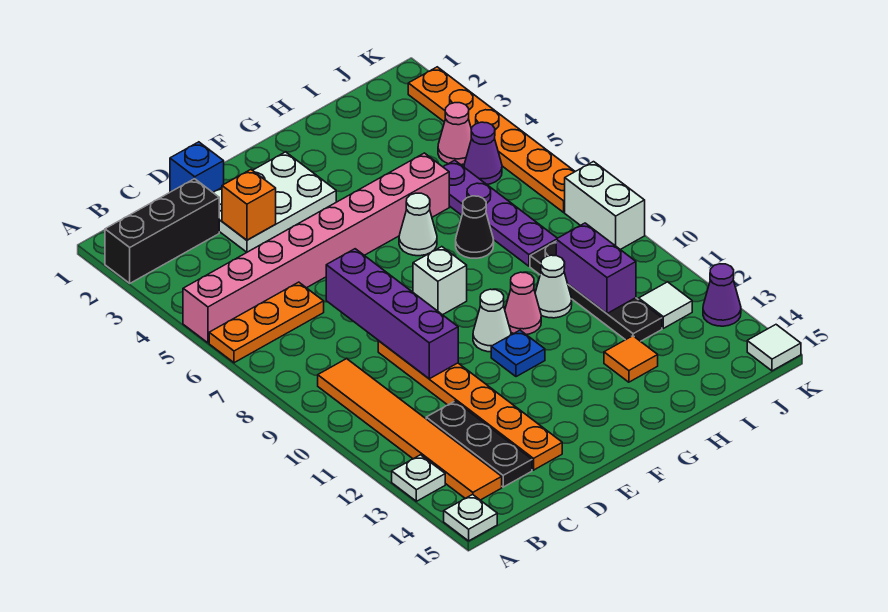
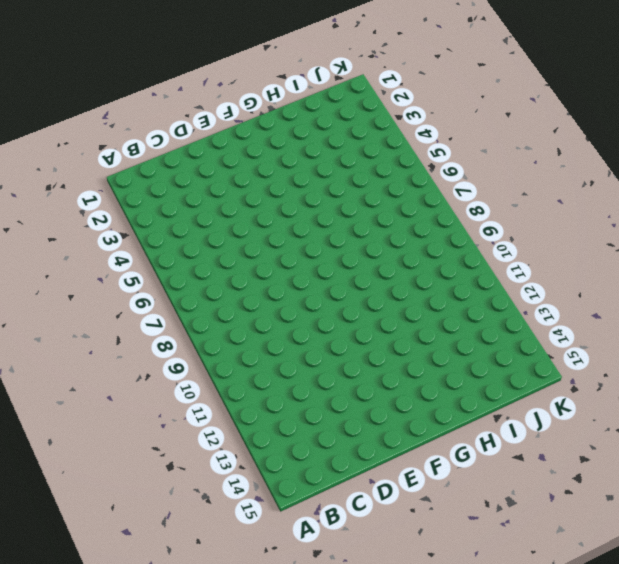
none -> black brick A2:C2 level 1
none -> pink brick A5:H5 level 1
none -> orange plate A6:C6 level 1
none -> white plate A13 level 1

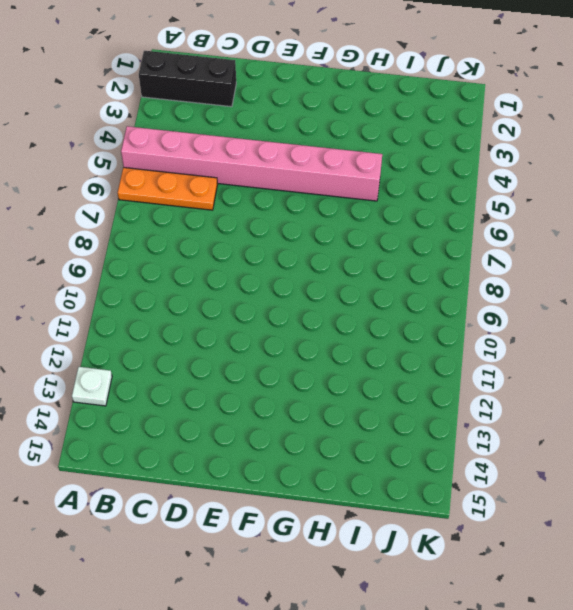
none -> white plate A15 level 1
none -> orange tile B9:B14 level 1
none -> black plate C12:C14 level 1
none -> blue brick D1 level 1

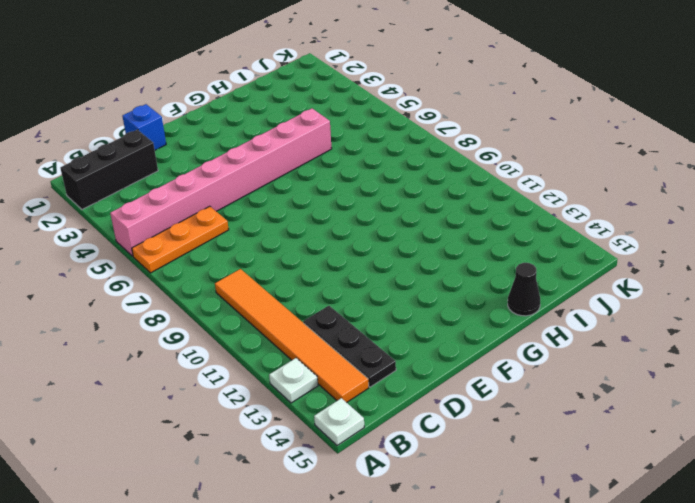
black cone H15 level 1 -> black cone H7 level 1
none -> white plate D2:F3 level 1
none -> orange plate D9:D14 level 1
none -> white brick F8 level 1
none -> white cone F10 level 1

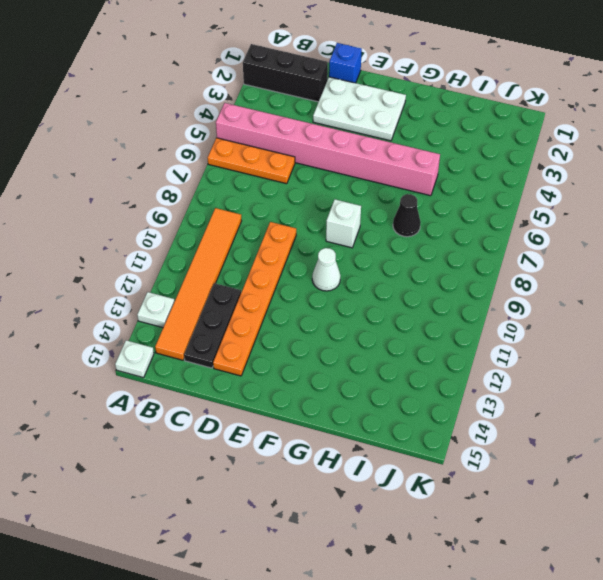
none -> blue plate F11 level 1
none -> white cone G6 level 1
none -> pink cone G10 level 1
none -> white cone H10 level 1

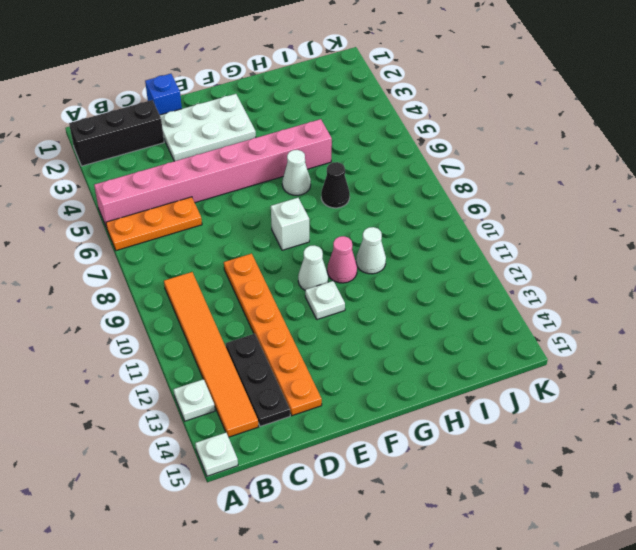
white plate F11 level 1 -> blue plate F11 level 1
none -> orange tile H13 level 1
none -> purple plate I5:I8 level 1
none -> black plate I9:I12 level 1
none -> pink cone J4 level 1

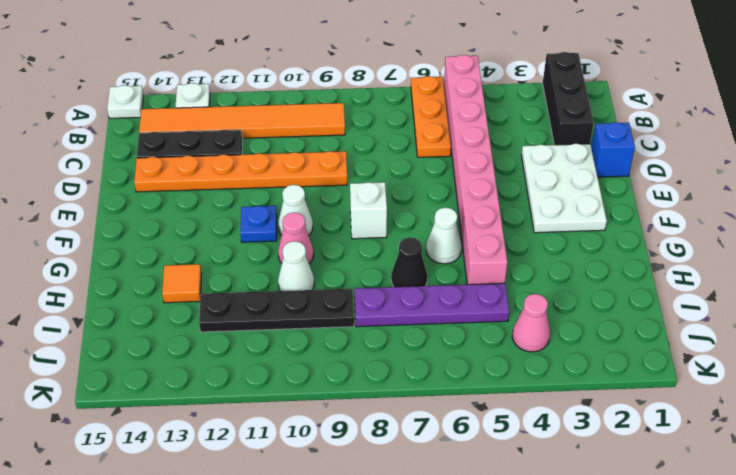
none -> purple cone J5 level 1
none -> white tile J12 level 1
none -> orange plate K2:K7 level 1
none -> white brick K8:K9 level 1

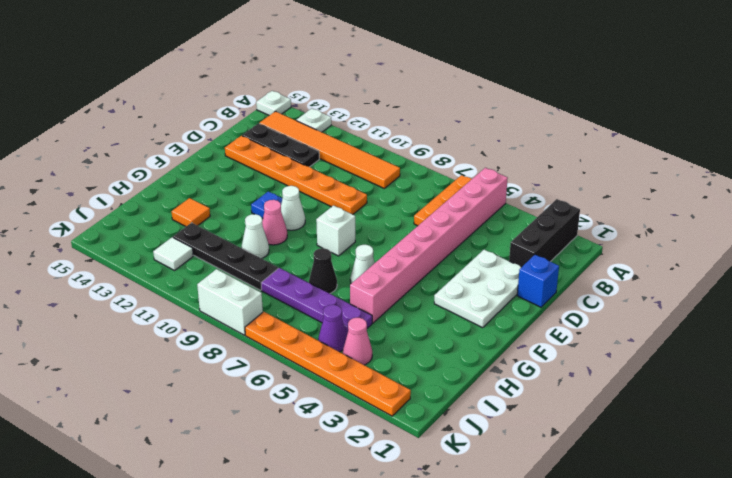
none -> purple cone K13 level 1
none -> white tile K15 level 1
none -> orange brick D3 level 2
none -> purple brick D7:D10 level 2

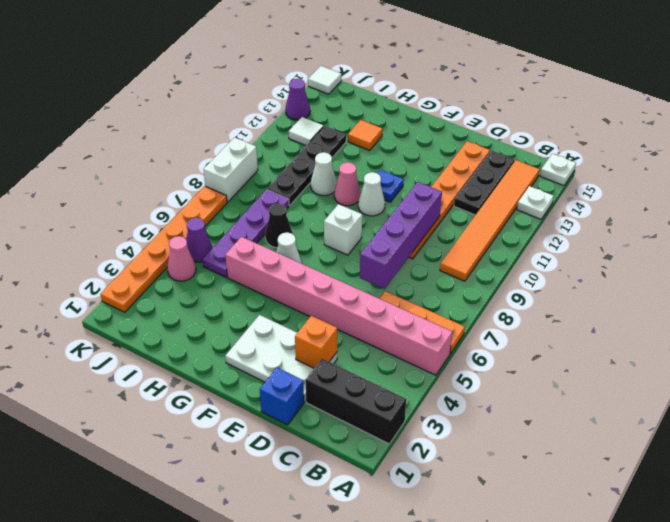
none -> purple brick I10:I11 level 2

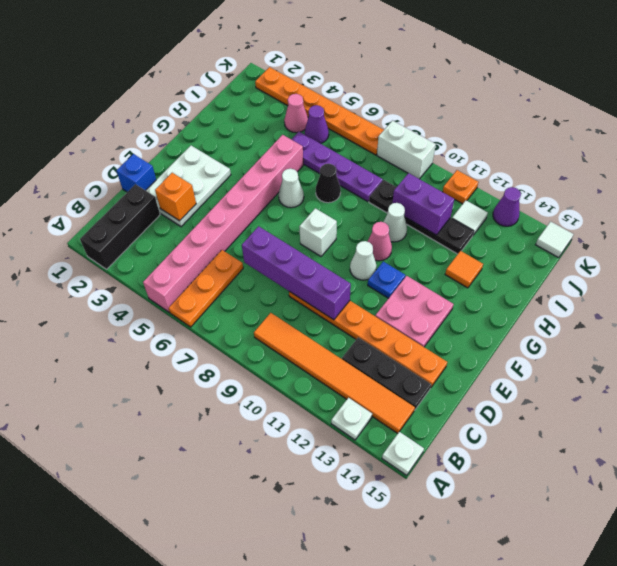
pink plate E12:F13 level 1 -> none
orange plate K11 level 1 -> none

